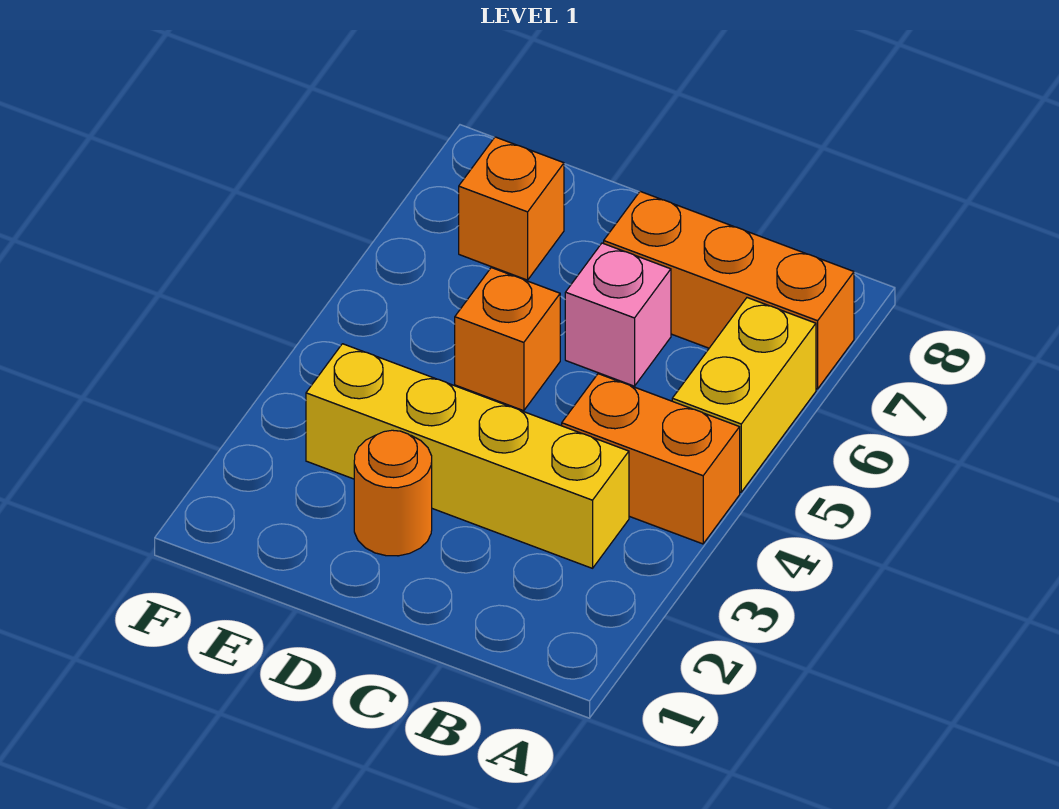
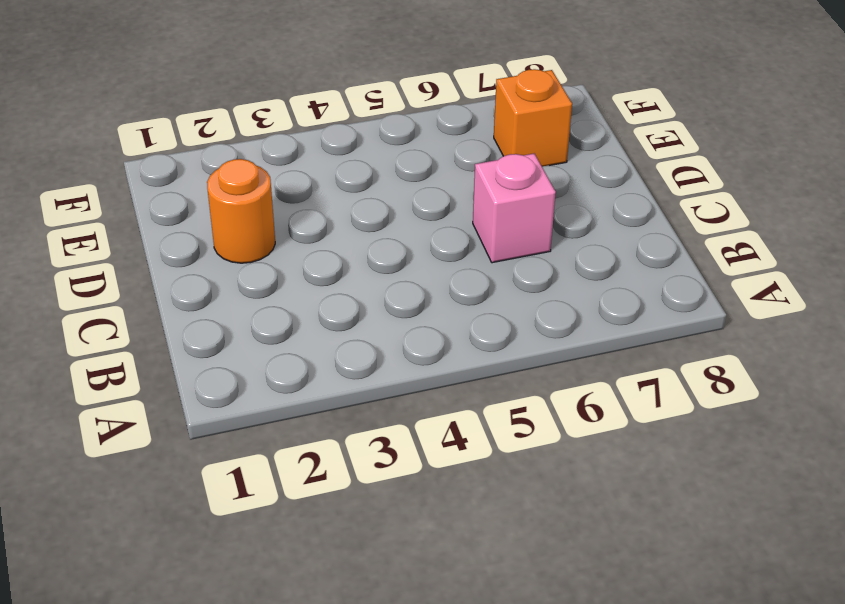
none -> orange brick A4:B4 level 1
none -> yellow brick A5:A6 level 1

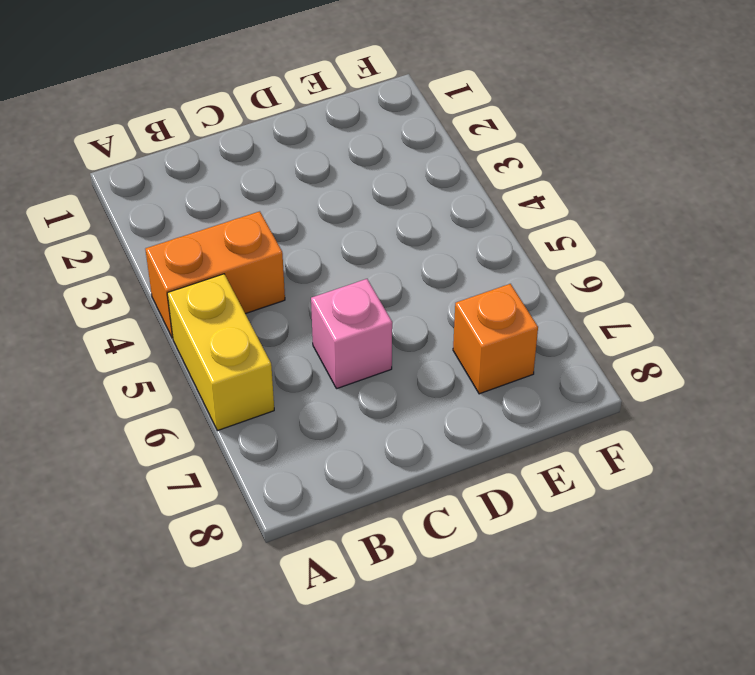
none -> orange brick A7:C7 level 1
none -> yellow brick B3:E3 level 1

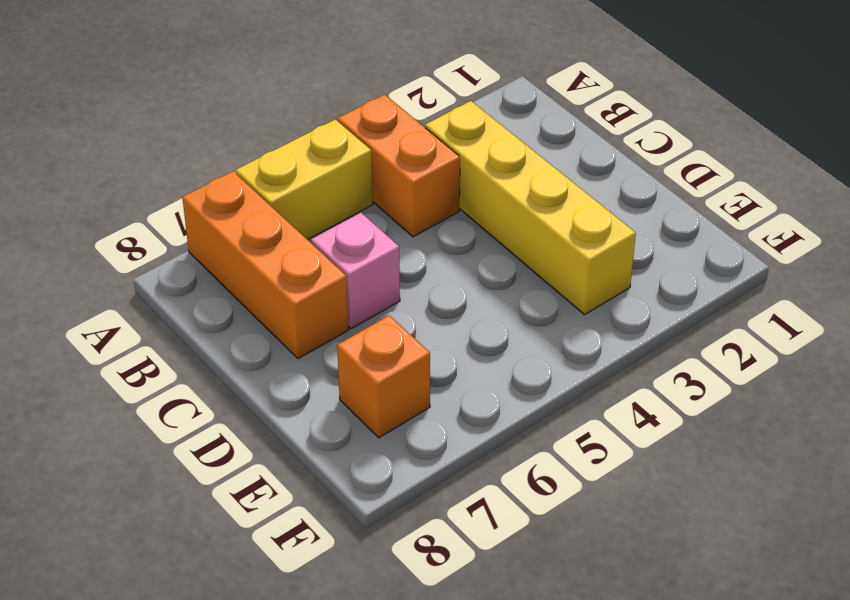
none -> orange round brick D2 level 1
none -> orange brick D5 level 1

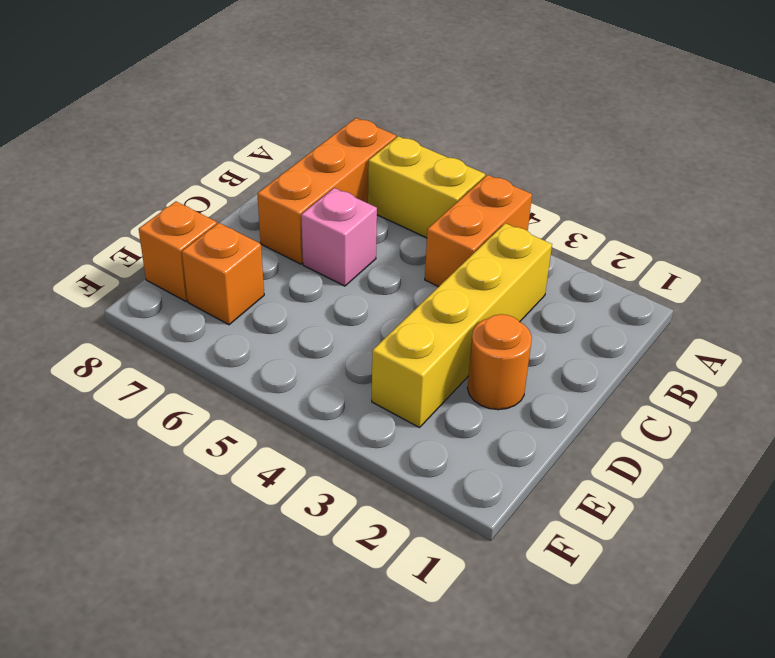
orange brick E8 level 1 -> orange brick D5 level 1

